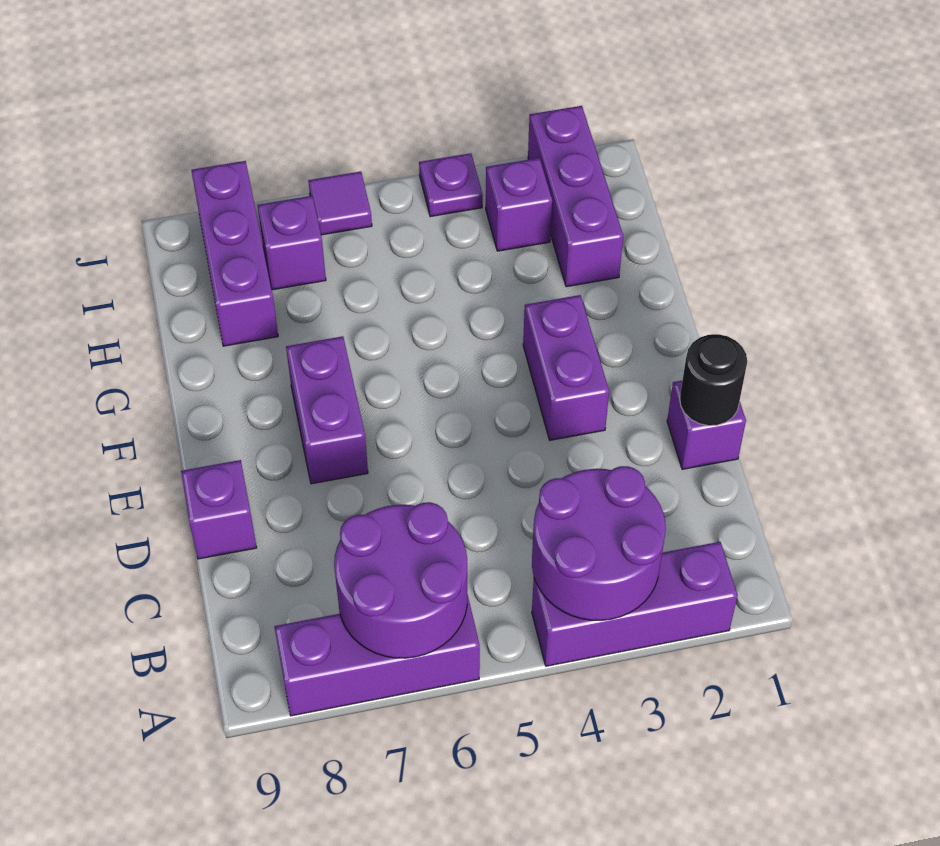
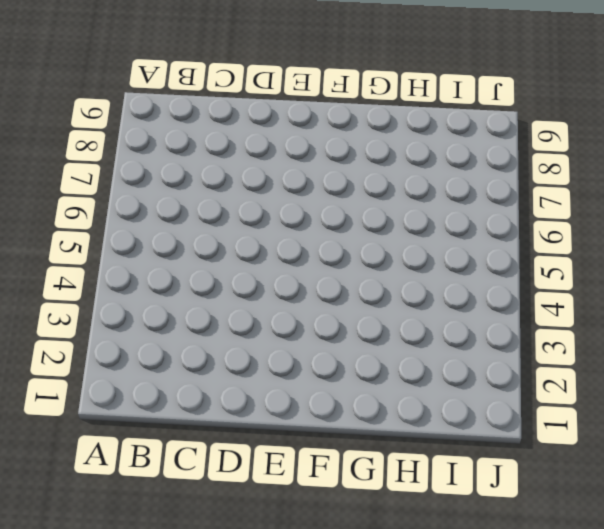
none -> purple brick A2:A4 level 1
none -> purple brick A6:A8 level 1
none -> purple brick D1 level 1

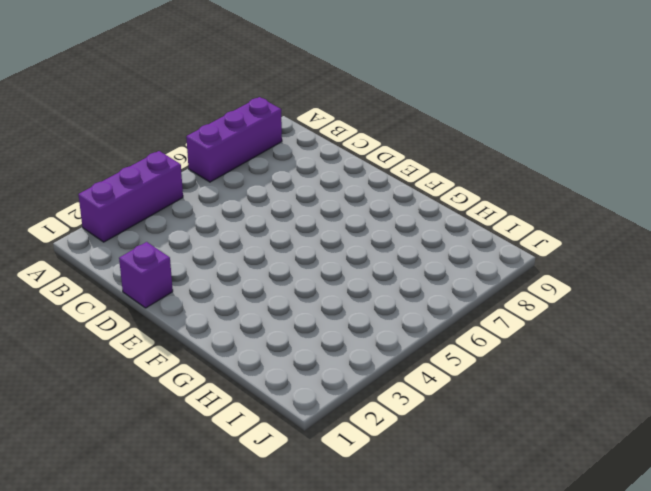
none -> purple brick D9 level 1
none -> purple brick E3:F3 level 1
none -> purple brick E7:F7 level 1

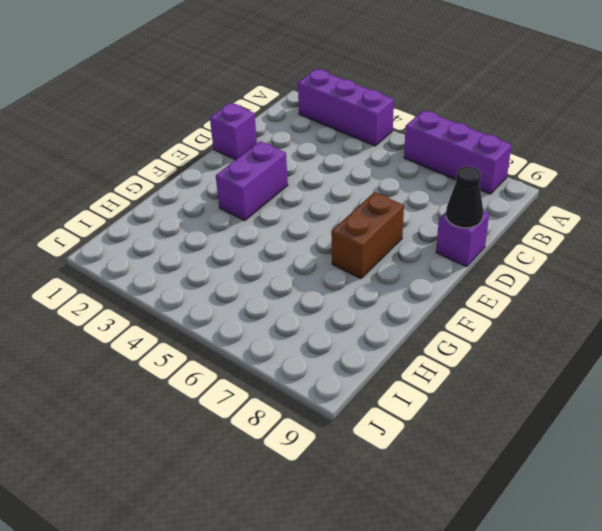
black cone D9 level 2 -> none
brown brick E7:F7 level 1 -> purple brick E7:F7 level 1
none -> purple brick H2:J2 level 1
none -> purple brick H8:J8 level 1
none -> purple brick I3 level 1

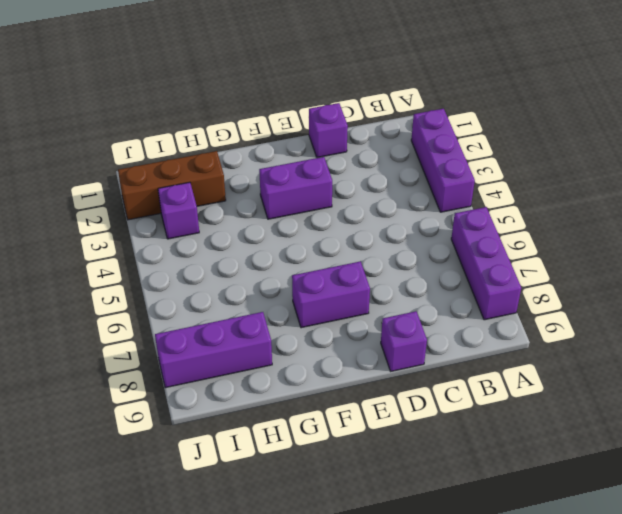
brown brick H2:J2 level 1 -> purple brick H2:J2 level 1
none -> purple brick I7 level 1
none -> purple plate J4 level 1
none -> purple tile J6 level 1

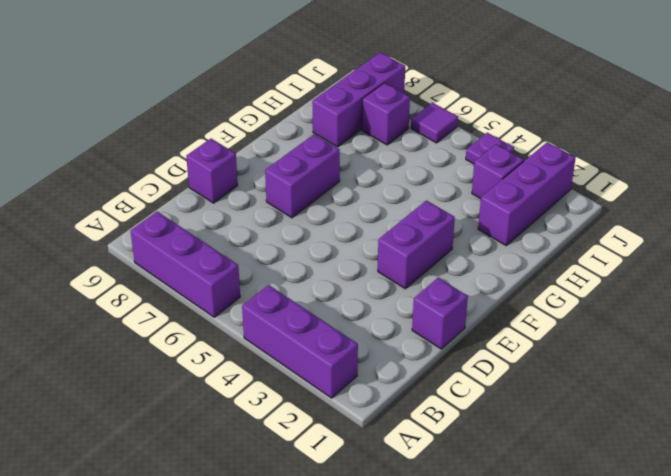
none -> purple round brick A3:B4 level 2
none -> purple round brick A6:B7 level 2
none -> black round brick D1 level 2

